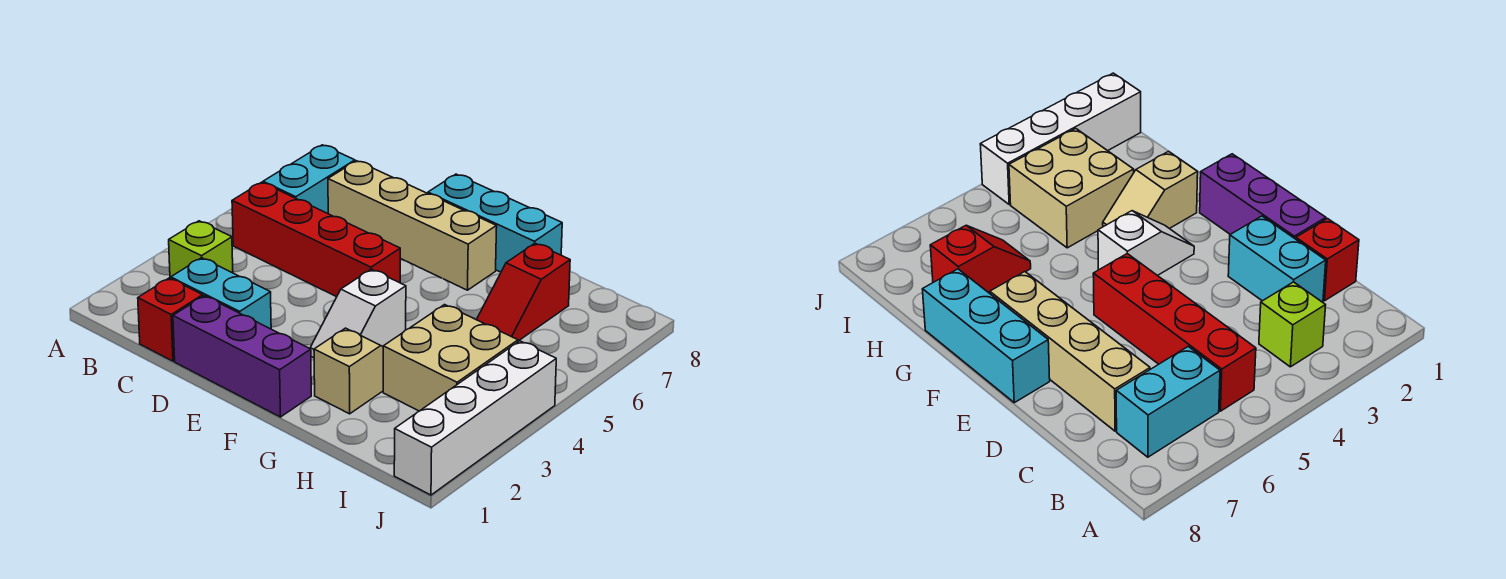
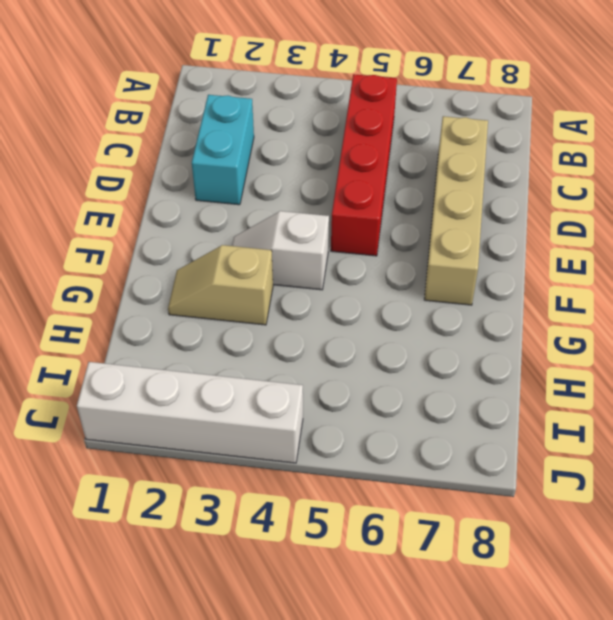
tan slope G2:G3 level 1 top 3 -> tan slope G2:G3 level 1 top 2
none -> lime brick B3 level 1
none -> cyan brick B6:B7 level 1
none -> red brick C1 level 1

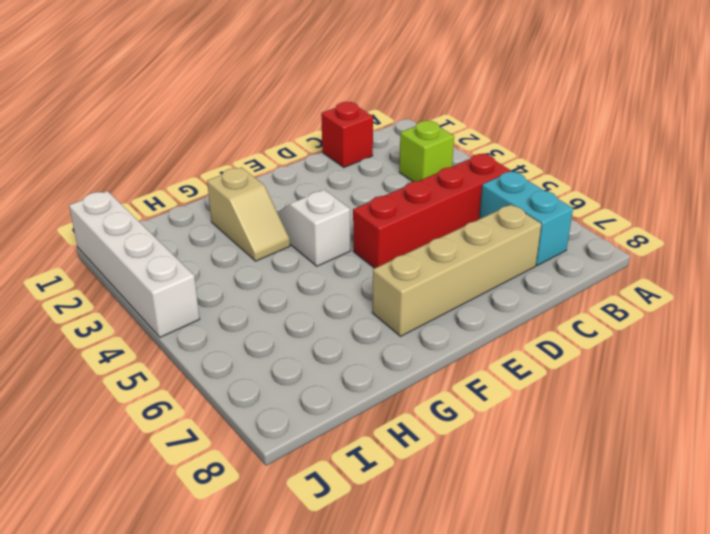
none -> cyan brick C2:D2 level 1
none -> purple brick D1:F1 level 1
none -> cyan brick E8:G8 level 1

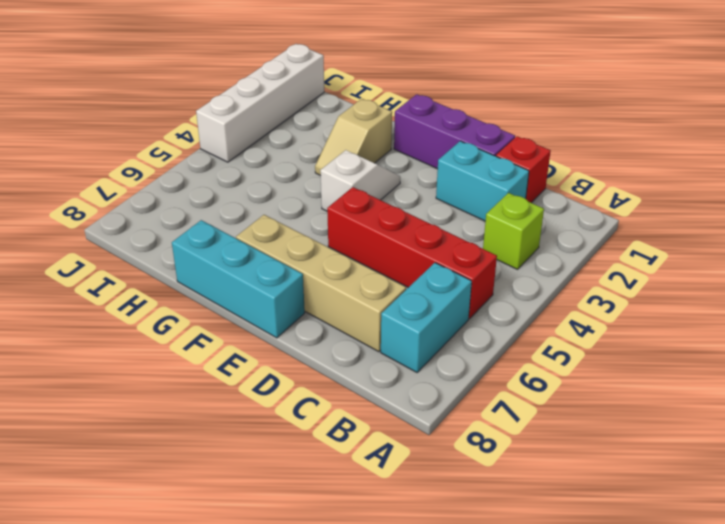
none -> tan brick H3:I4 level 1
none -> red slope H6:H7 level 1 top 7

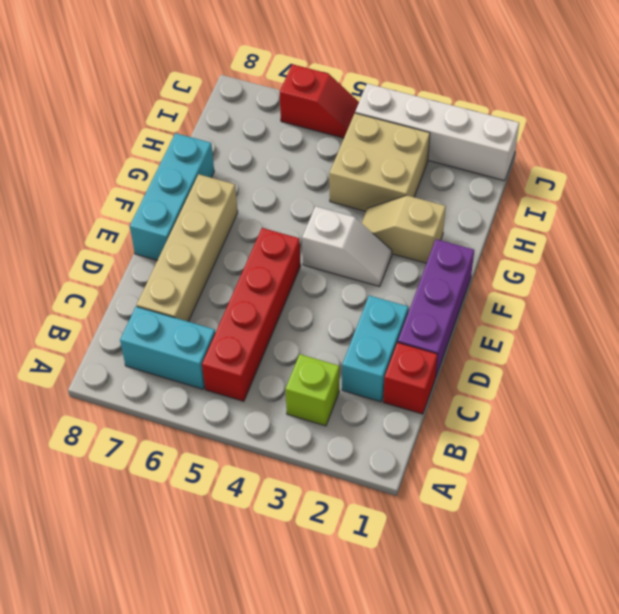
red slope J5:J6 level 1 top 6 -> red slope H6:H7 level 1 top 7

